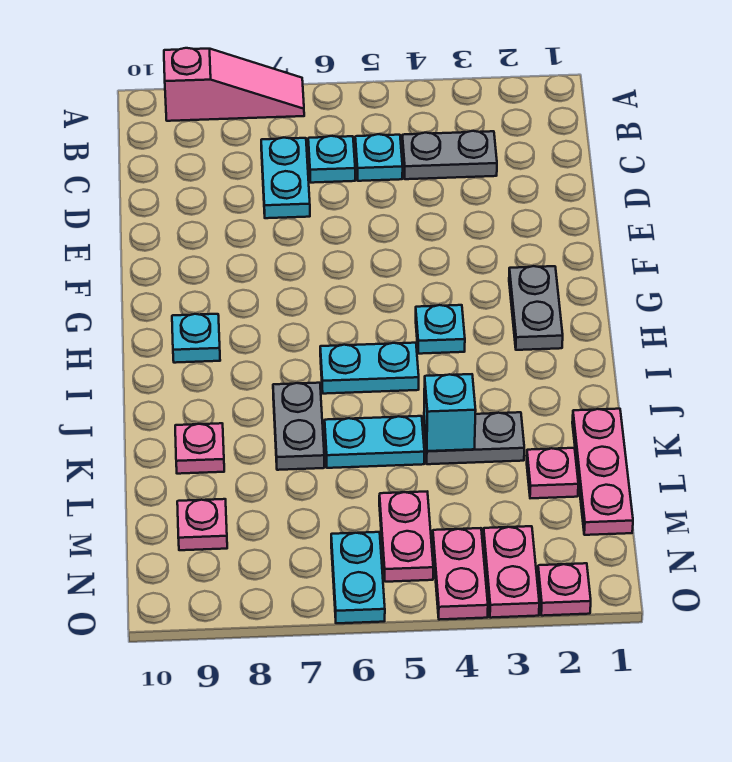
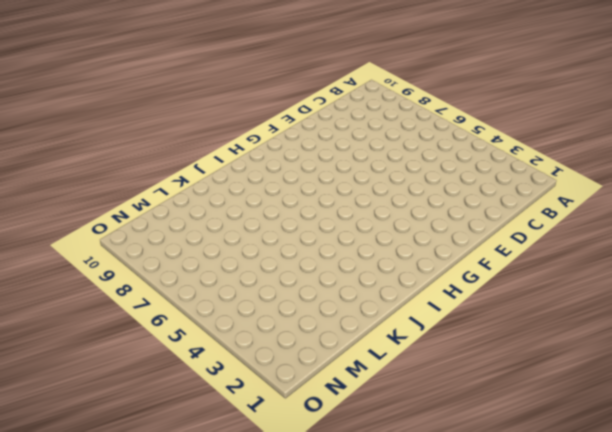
none -> pink slope A7:A9 level 1 top 9
none -> grey plate C3:C4 level 1
none -> cyan plate C5 level 1

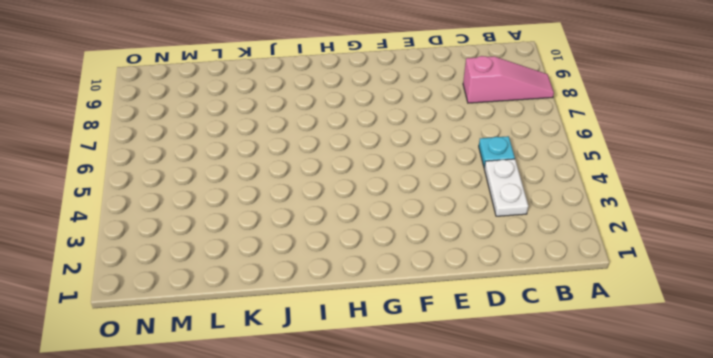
pink slope A8:C8 level 1 top C -> pink slope A7:A9 level 1 top 9
white plate C3:C4 level 1 -> grey plate C3:C4 level 1
none -> cyan plate C6 level 1
none -> cyan plate C7:D7 level 1
none -> grey plate G2:H2 level 1

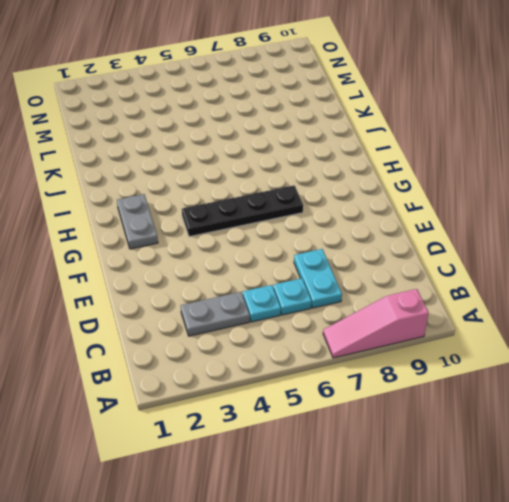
black plate G4:G7 level 1 -> none
none -> cyan plate H4 level 1
none -> cyan plate H9 level 1
none -> cyan plate I5:I6 level 1

